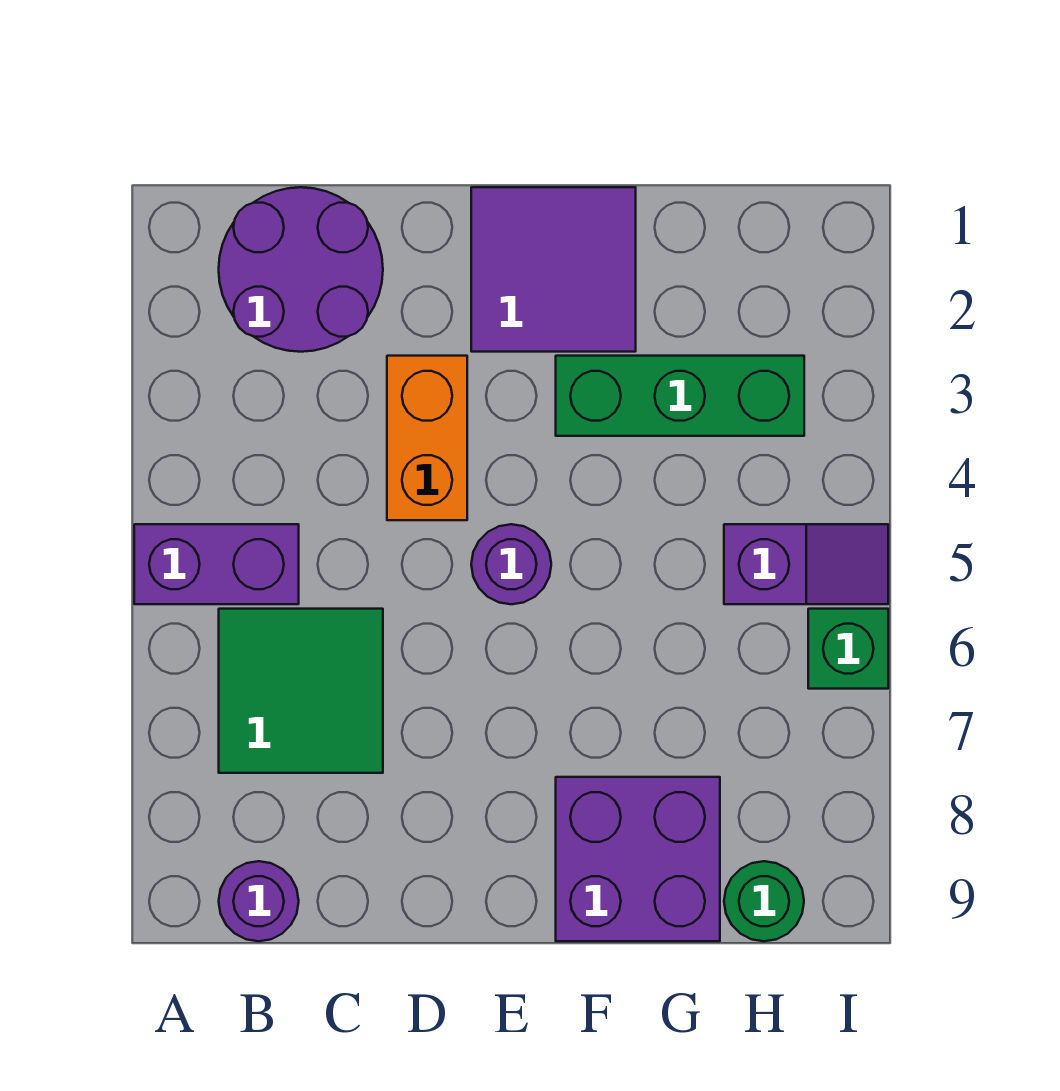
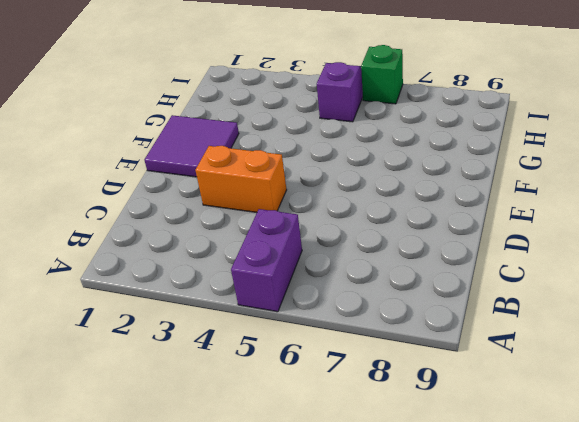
none -> purple round brick B1:C2 level 1
none -> green tile B6:C7 level 1
none -> purple round brick B9 level 1

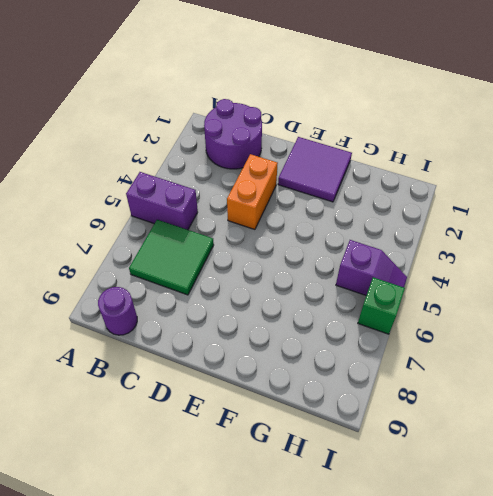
none -> purple round brick E5 level 1
none -> green brick F3:H3 level 1
none -> purple brick F8:G9 level 1

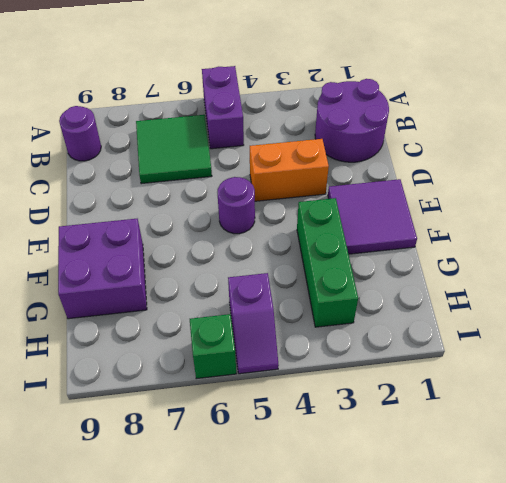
none -> green round brick H9 level 1

